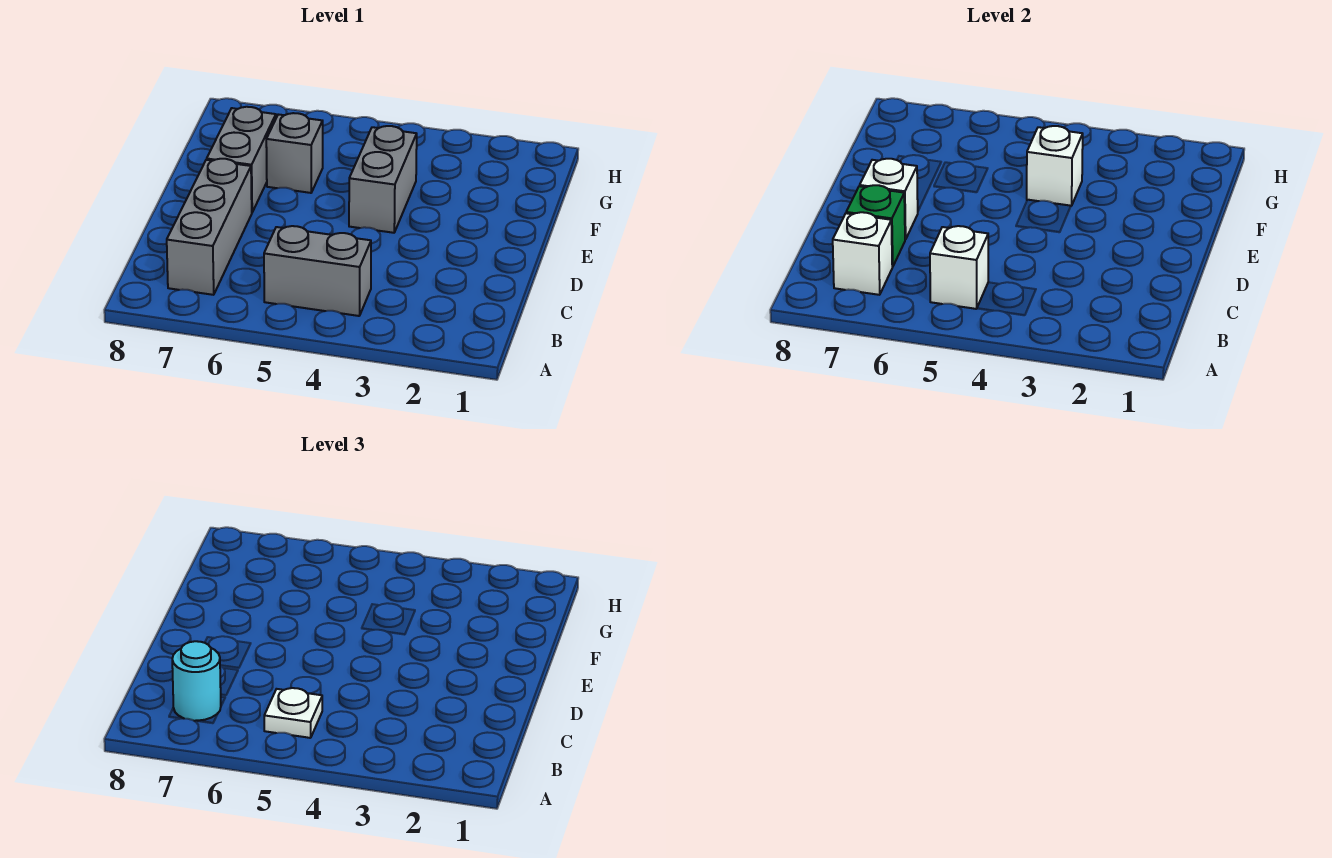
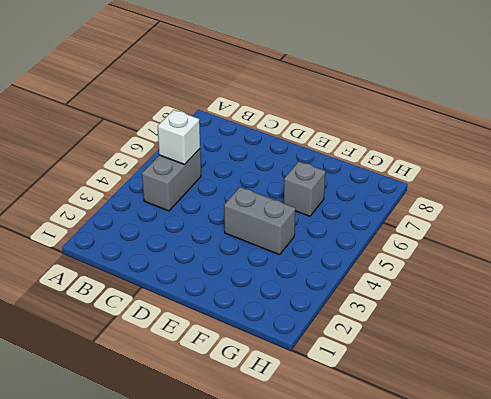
none -> grey brick B7:D7 level 1
none -> grey brick E7:F7 level 1
none -> white brick B7 level 2

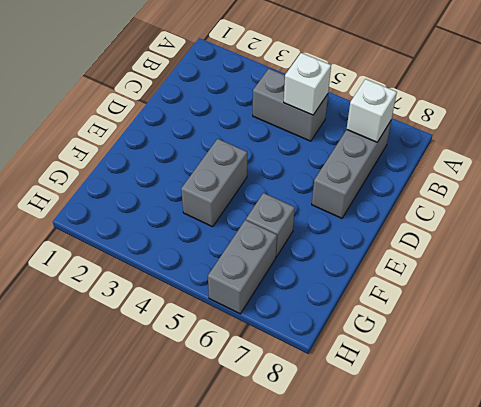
grey brick G6:H6 level 1 -> grey brick E7:F7 level 1
none -> green brick C7 level 2
none -> white brick D7 level 2
none -> white brick F4 level 2

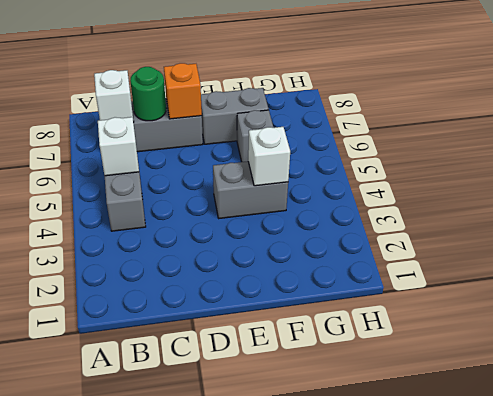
green round brick C7 level 2 -> green brick C7 level 2
orange brick D7 level 2 -> white brick D7 level 2
none -> white plate B5 level 3
none -> cyan round brick B7 level 3

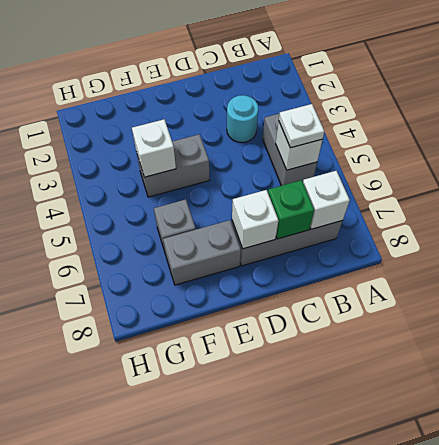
cyan round brick C3 level 1 -> cyan round brick B7 level 3

